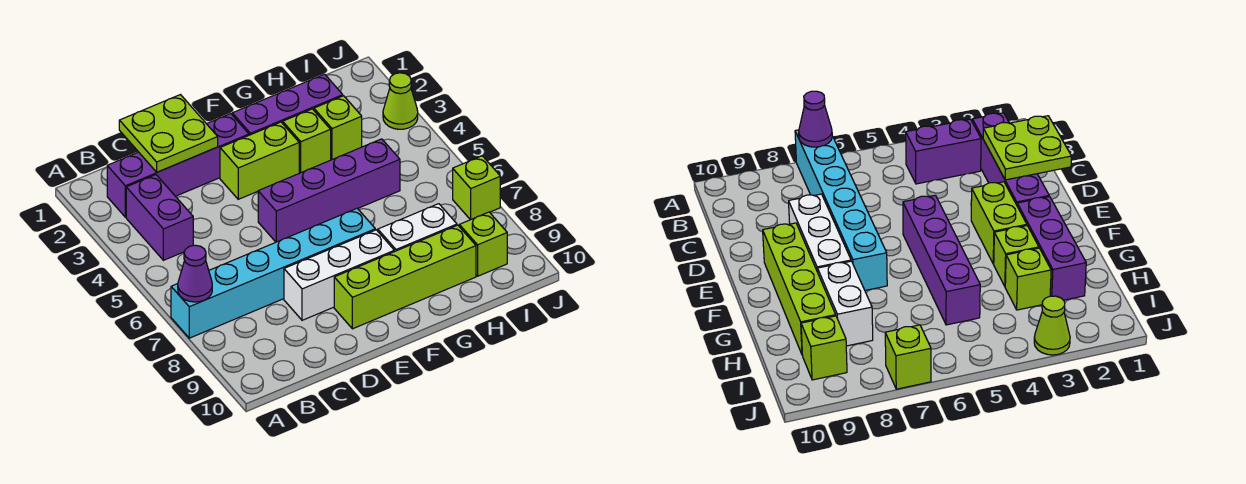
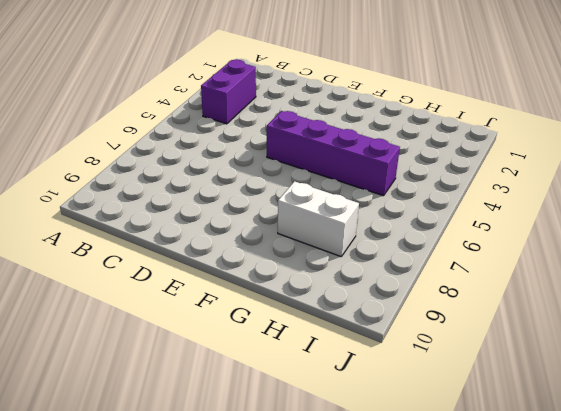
none -> cyan brick A7:F7 level 1
none -> purple brick B2:E2 level 1
none -> white brick D8:F8 level 1

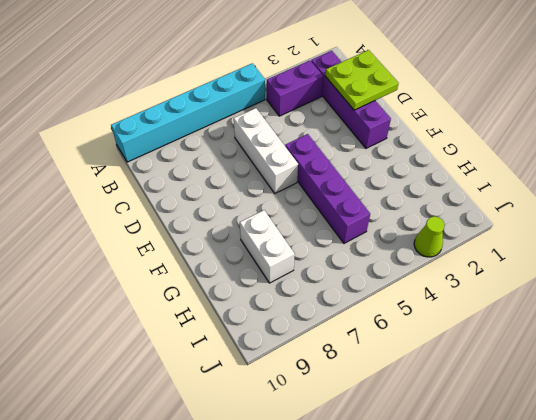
cyan brick A5:A10 level 1 -> cyan brick A7:F7 level 1
white brick C6:E6 level 1 -> white brick D8:F8 level 1
none -> lime brick E3:F3 level 1
none -> lime brick E9:H9 level 1
none -> purple brick F2:H2 level 1

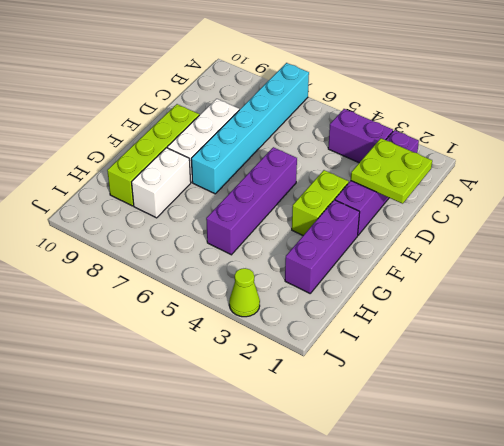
none -> lime brick G3 level 1
none -> lime brick H3 level 1
none -> lime brick I9 level 1

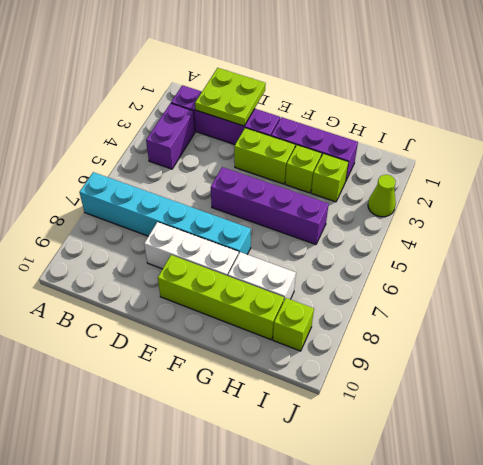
none -> lime brick J7 level 1
none -> purple cone A7 level 2

